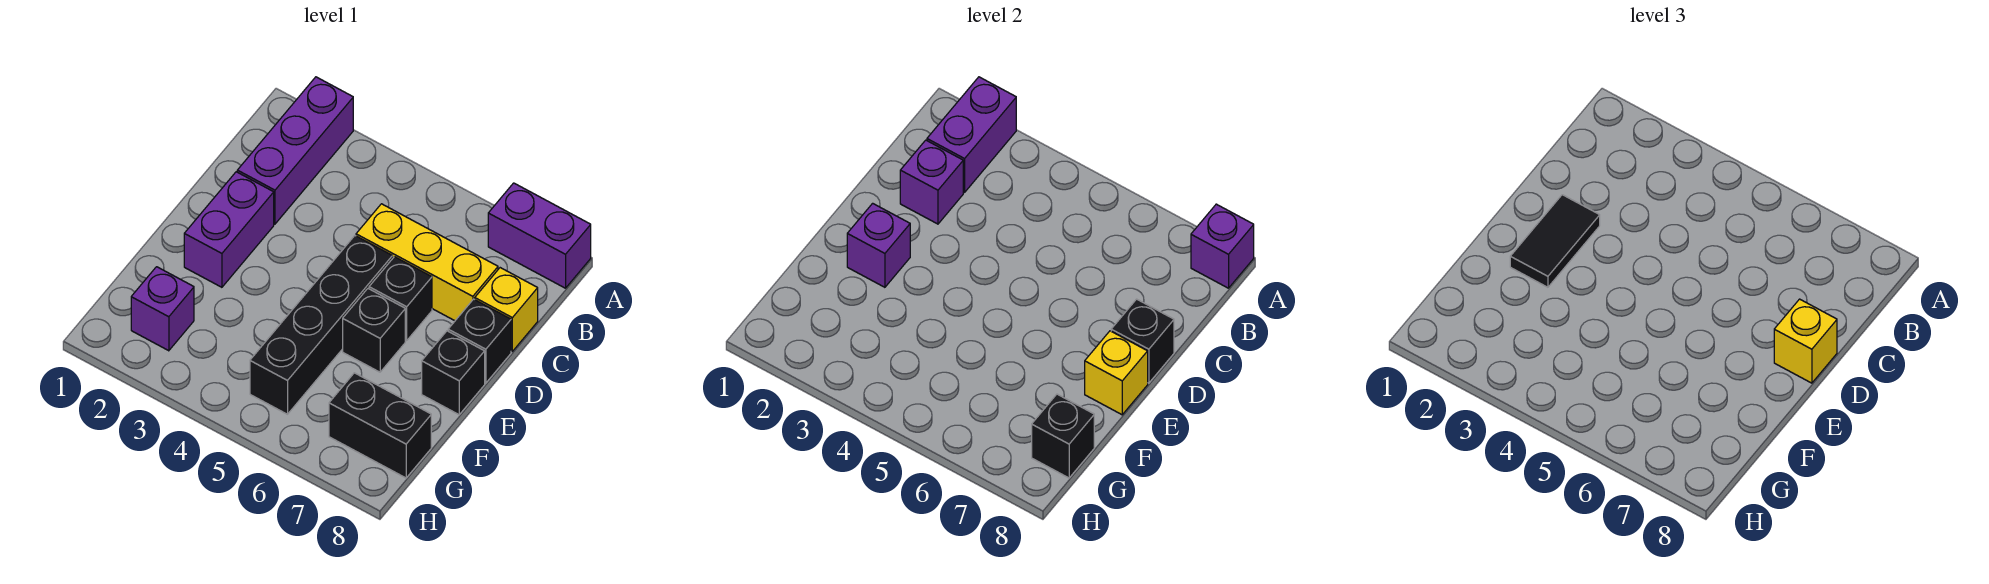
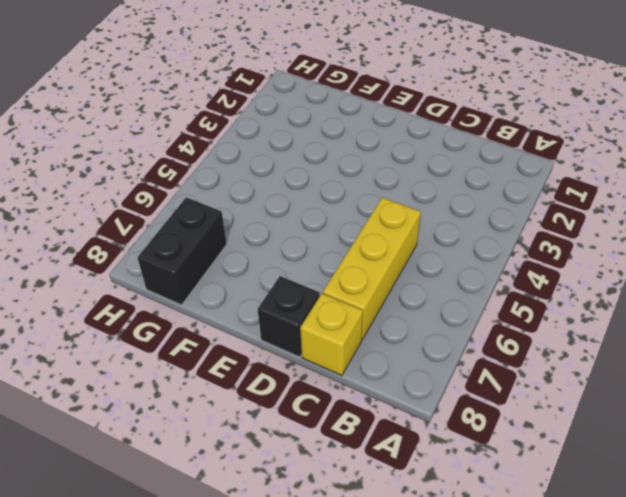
none -> purple brick A2:C2 level 1
none -> purple brick A7:A8 level 1
none -> purple brick D2:E2 level 1

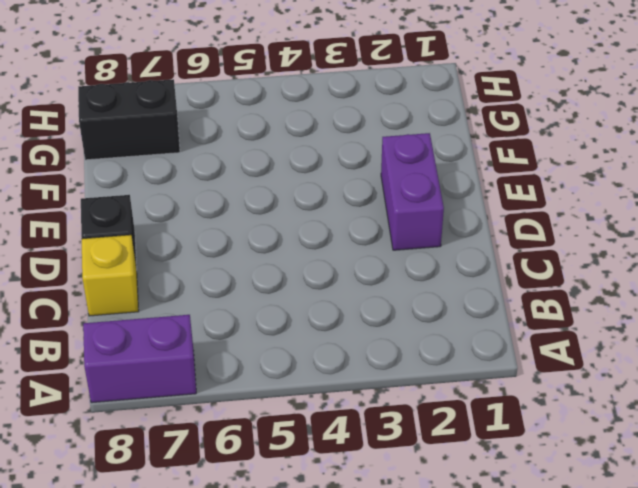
none -> purple brick A2:C2 level 1
none -> yellow brick C5:C7 level 1
none -> black brick D5:G5 level 1

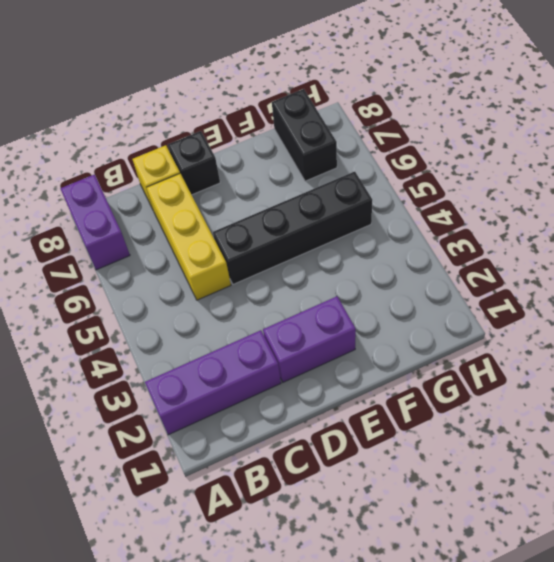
none -> black brick D6 level 1
none -> black brick E6 level 1
none -> black brick E8 level 1

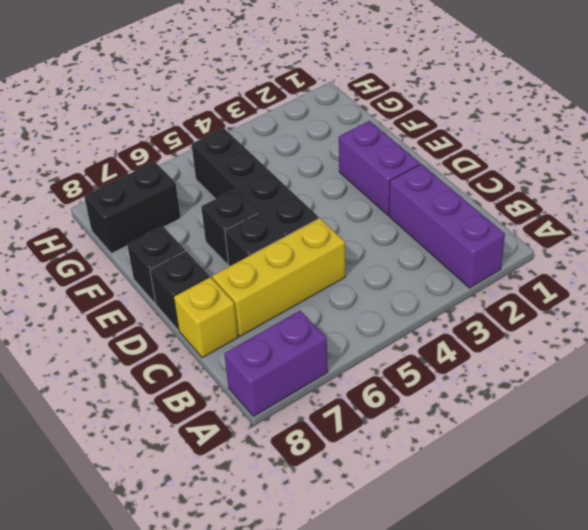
none -> purple brick G2 level 1
none -> purple brick A2:B2 level 2
none -> purple brick A8 level 2

